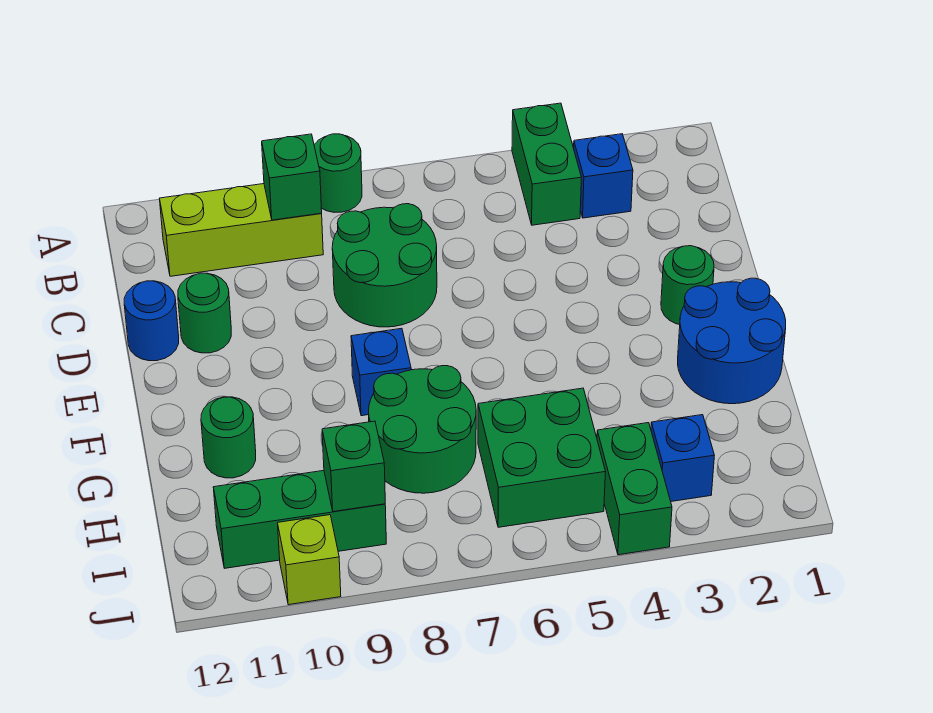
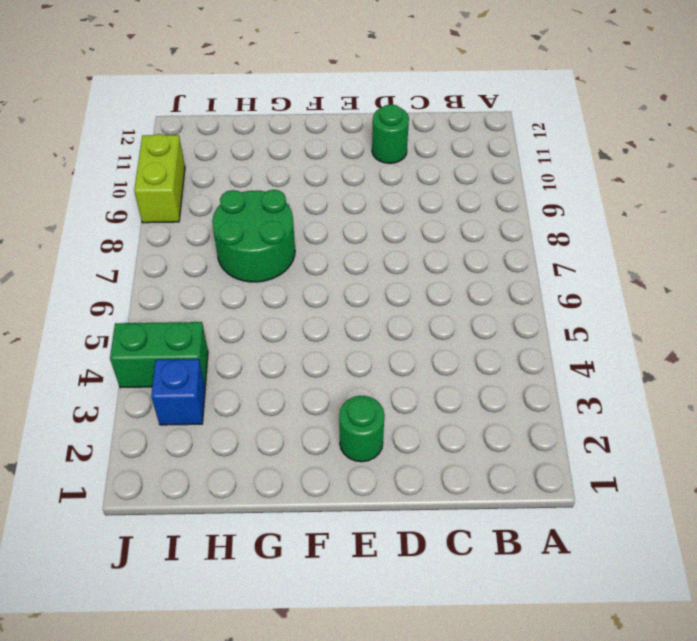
lime brick J9:J10 level 1 -> lime brick J10 level 1
none -> green brick A4:B4 level 1
none -> green round brick A8 level 1
none -> blue brick B3 level 1

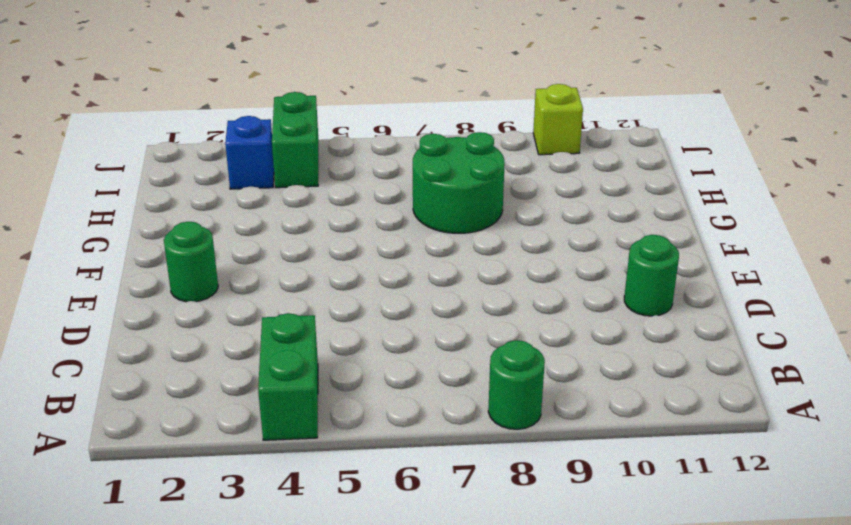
none -> blue brick B3 level 1
none -> lime brick B9:B11 level 1
none -> green round brick C7:D8 level 1

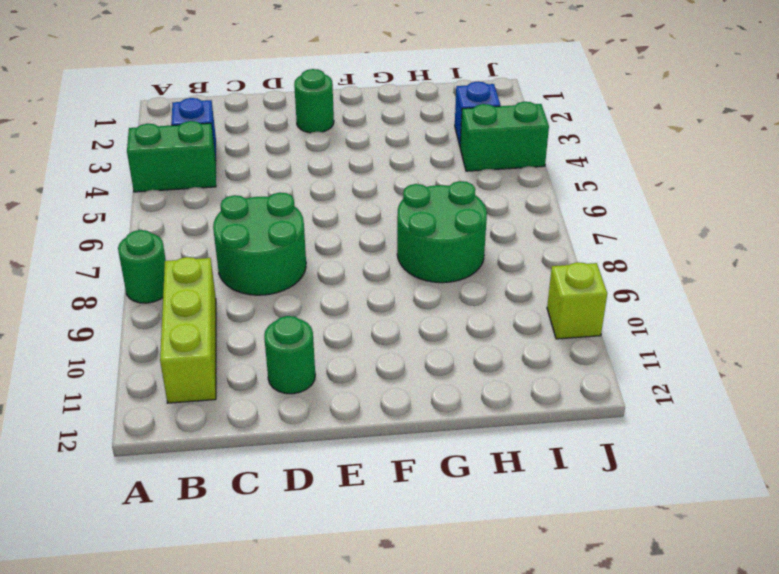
none -> blue round brick D12 level 1
none -> blue round brick F1:G2 level 1
none -> blue brick F8 level 1

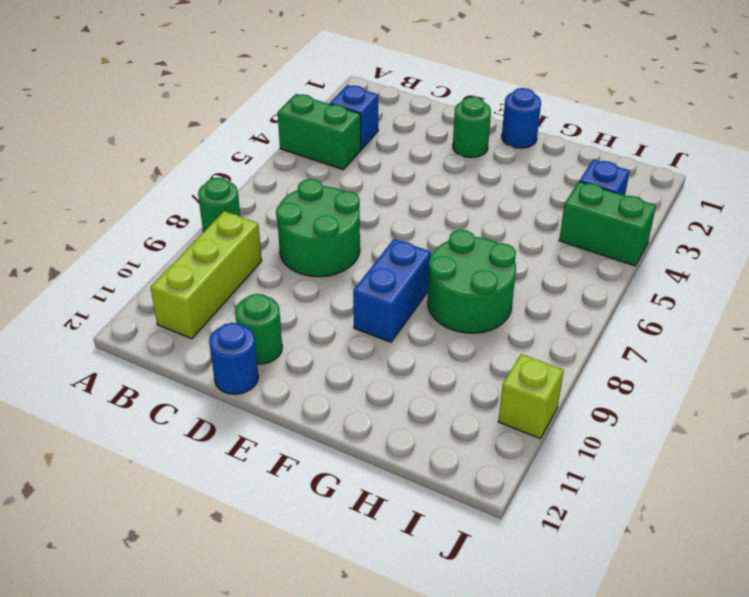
blue round brick F1 level 1 -> blue round brick F1:G2 level 1
blue brick F8:F9 level 1 -> blue brick F8 level 1
none -> green round brick G11 level 1
none -> green brick H5:I6 level 1
none -> green brick I9:I11 level 1

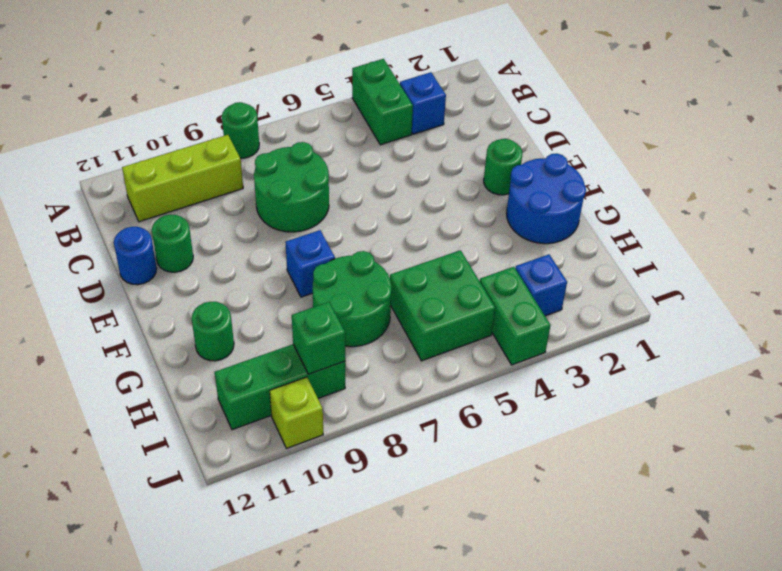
none -> green brick B9 level 2

